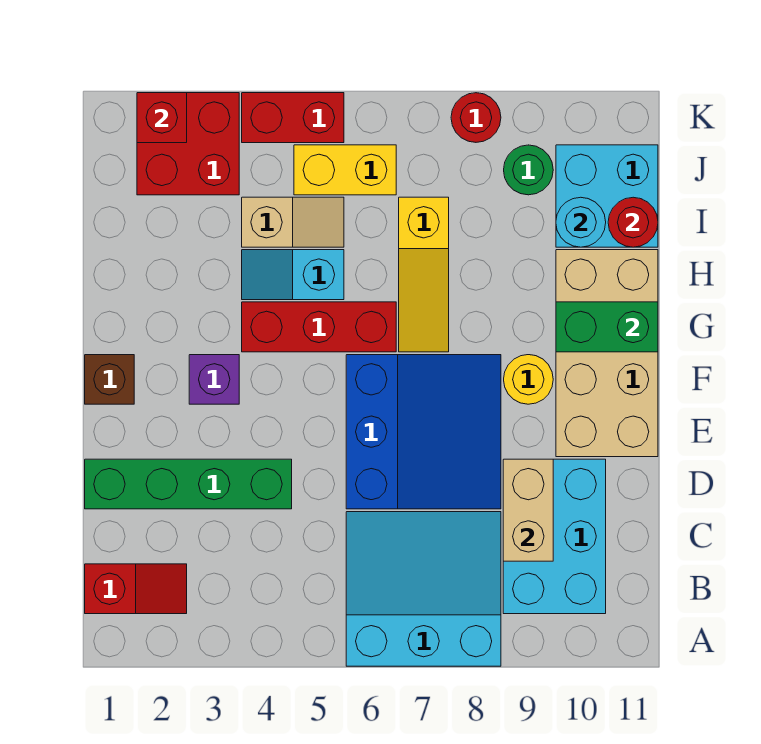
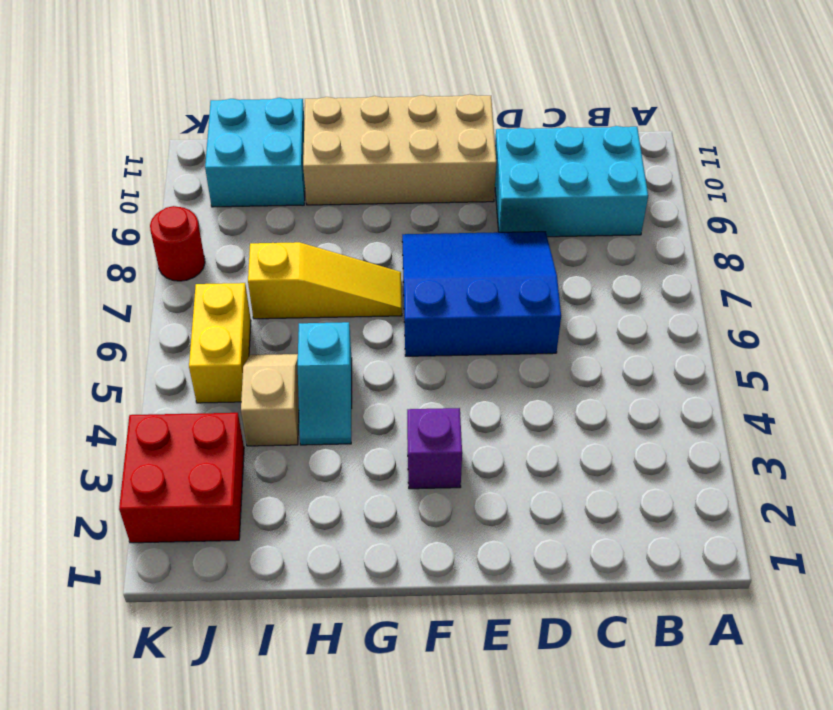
none -> cyan slope A6:C8 level 1 top A
none -> red slope B1:B2 level 1 top 1
none -> green brick D1:D4 level 1

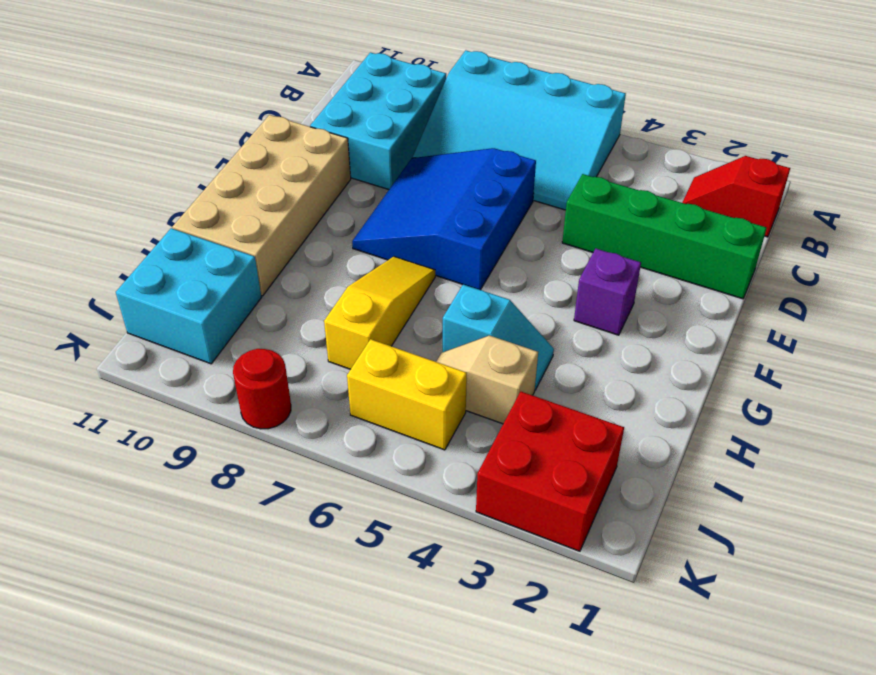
cyan slope A5:C8 level 1 top A -> cyan slope A6:C8 level 1 top A
none -> brown brick F1 level 1
none -> yellow round brick F9 level 1
none -> red brick G4:G6 level 1

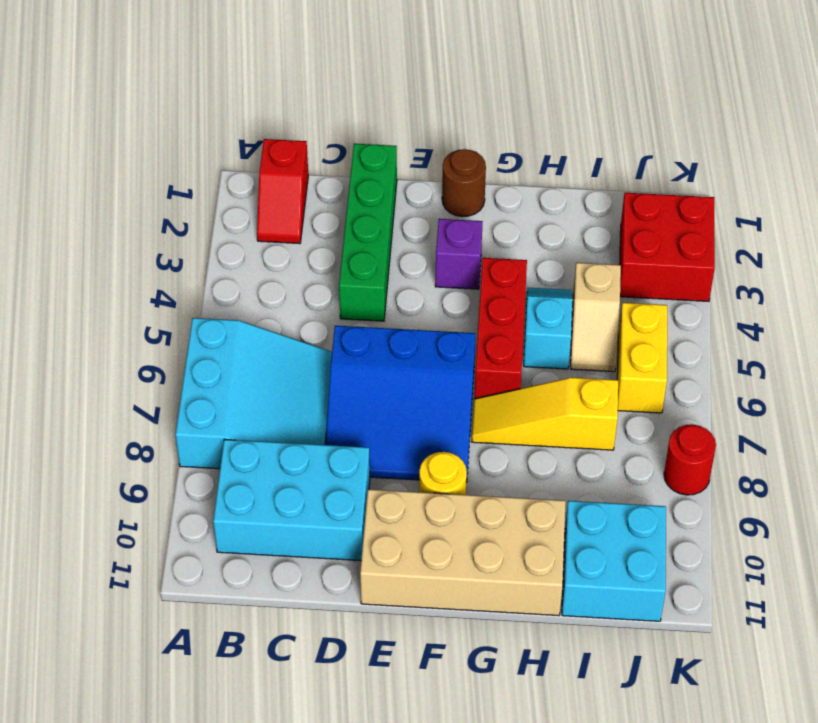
brown round brick F1 level 1 -> brown brick F1 level 1
none -> green round brick J9 level 1
none -> red brick K4:K5 level 1
none -> tan brick C9:D9 level 2

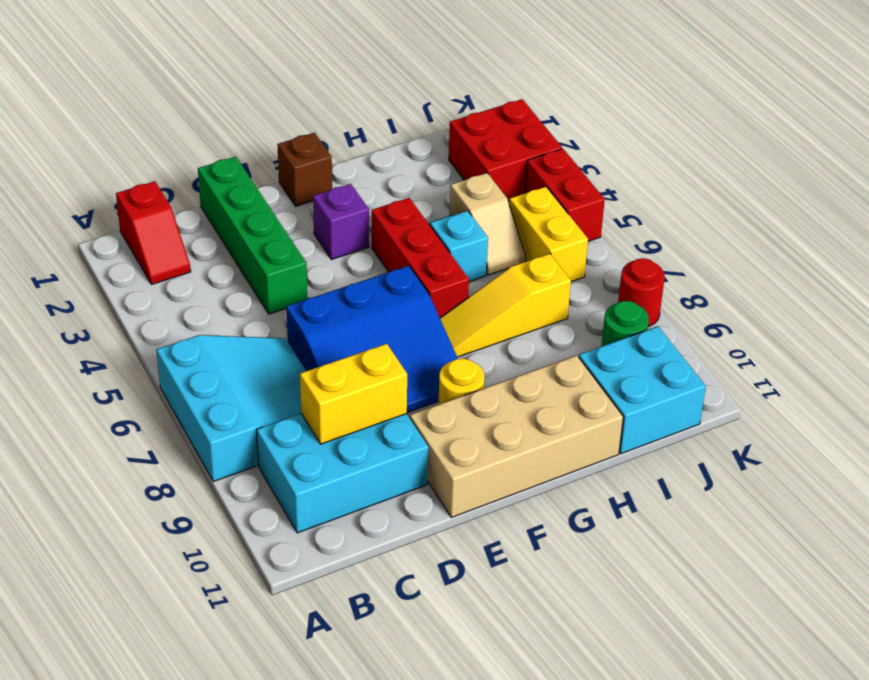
yellow brick C9:D9 level 2 -> tan brick C9:D9 level 2
none -> green brick G10:G11 level 2
none -> cyan round brick I10 level 2
none -> red round brick I11 level 2

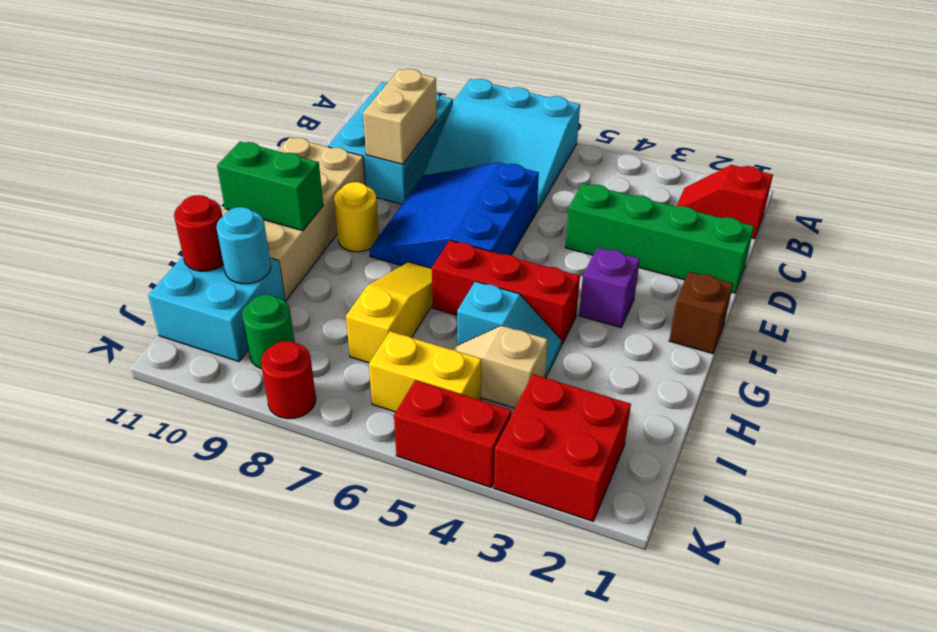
none -> red brick K2 level 2

